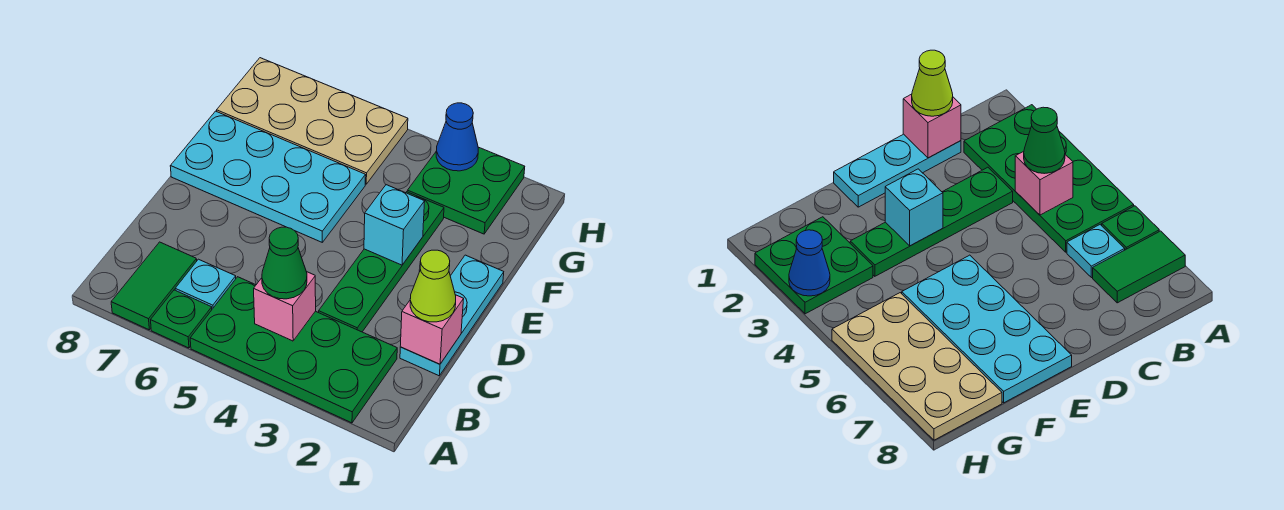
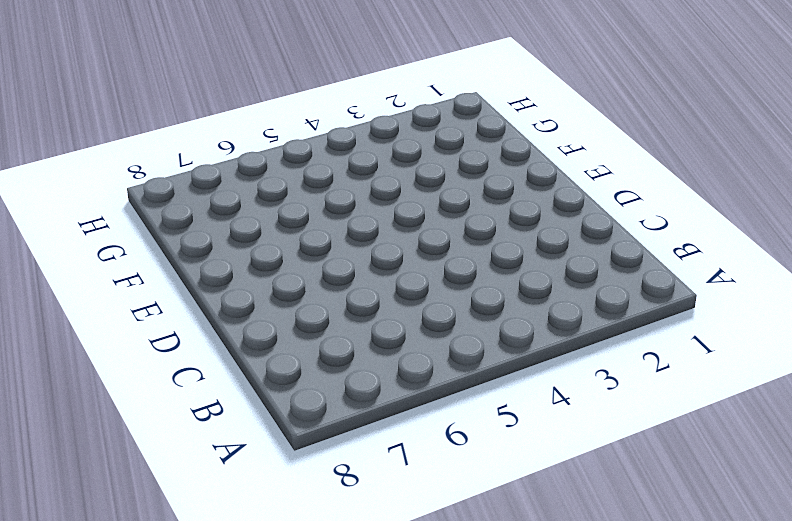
none -> green plate A2:B5 level 1
none -> green plate A6 level 1
none -> green tile A7:B7 level 1

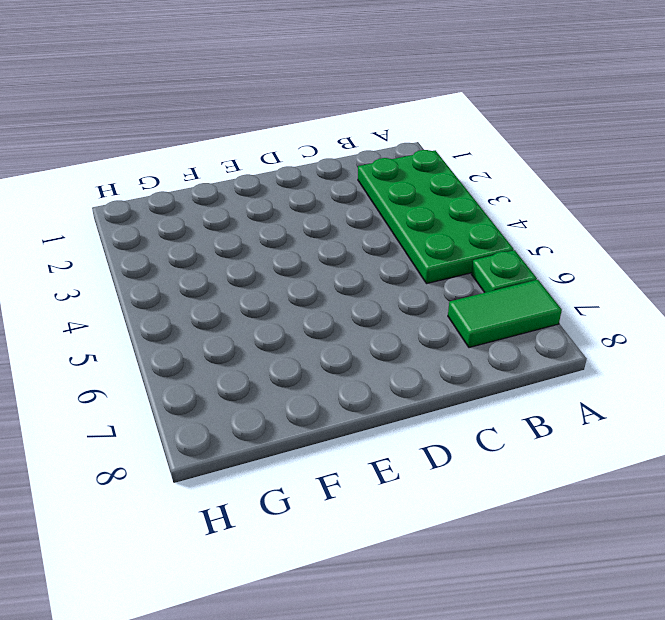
none -> cyan plate B6 level 1
none -> cyan plate C1:E1 level 1
none -> green plate C3:F3 level 1

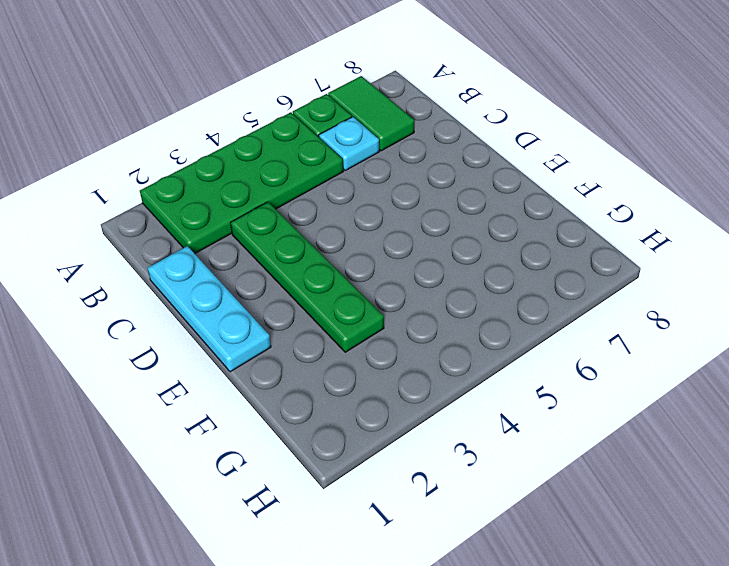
none -> cyan plate E5:F8 level 1
none -> green plate G2:H3 level 1
none -> tan plate G5:H8 level 1

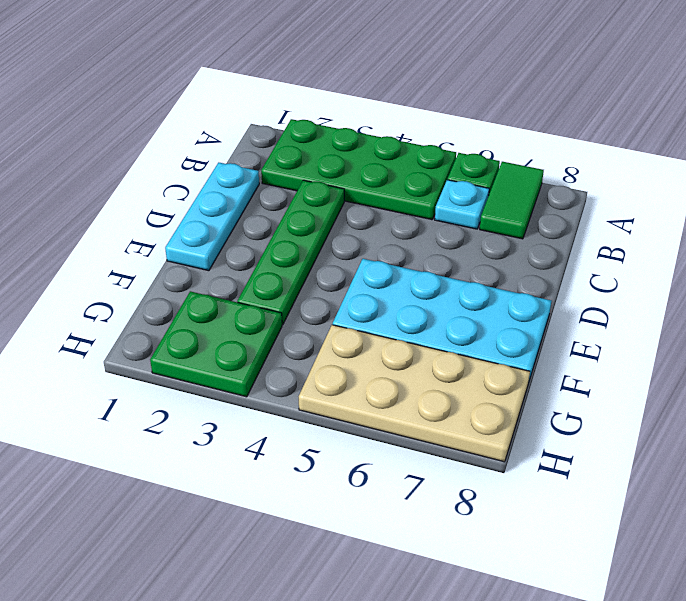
none -> pink brick B4 level 2
none -> pink brick C1 level 2
none -> cyan brick E3 level 2

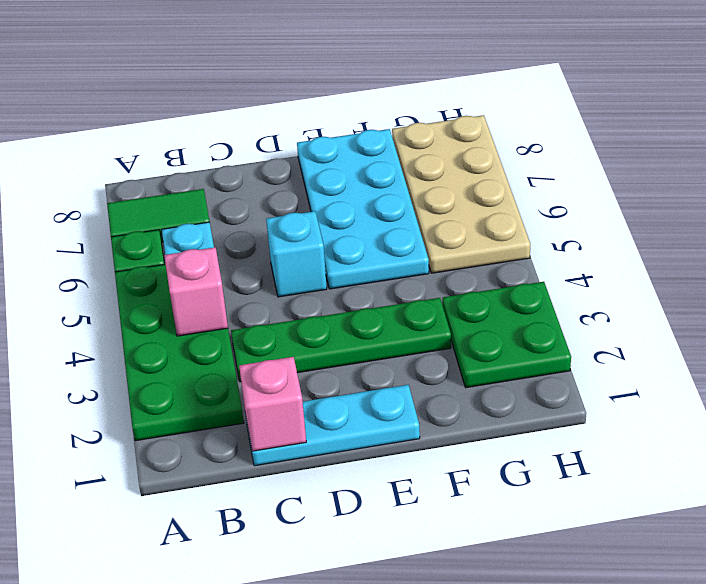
cyan brick D5 level 1 -> cyan brick E3 level 2
none -> blue cone H3 level 2
none -> green cone B4 level 3
none -> lime cone C1 level 3

